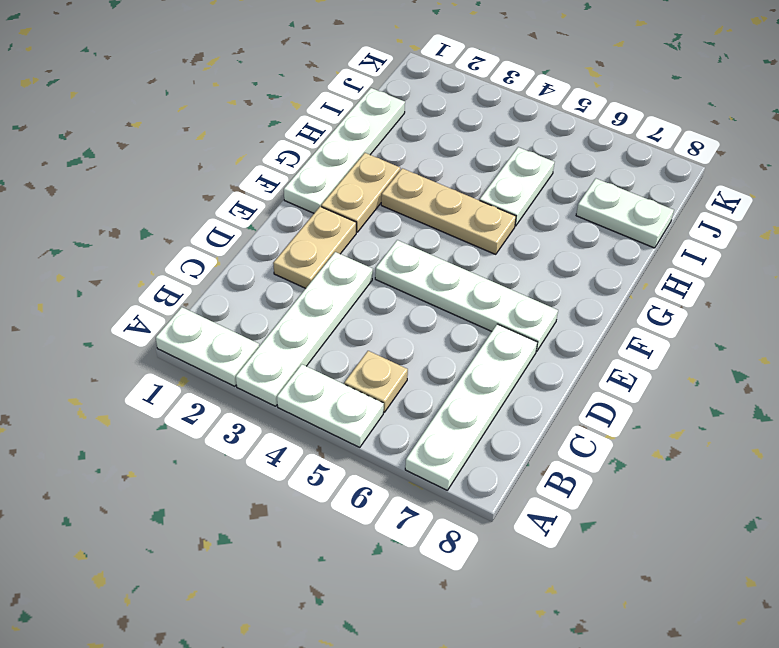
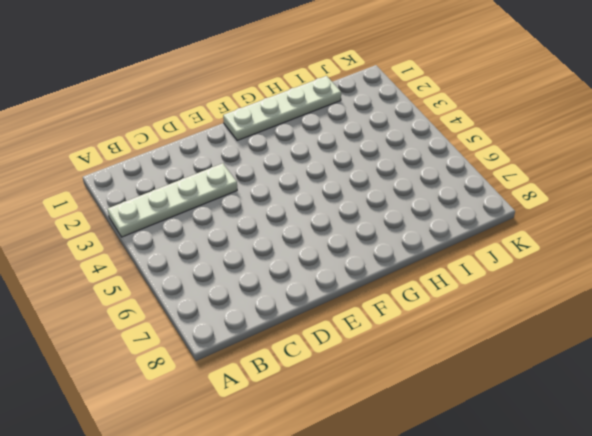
none -> white plate A1:A2 level 1
none -> white plate A4:A5 level 1
none -> white plate A7:D7 level 1

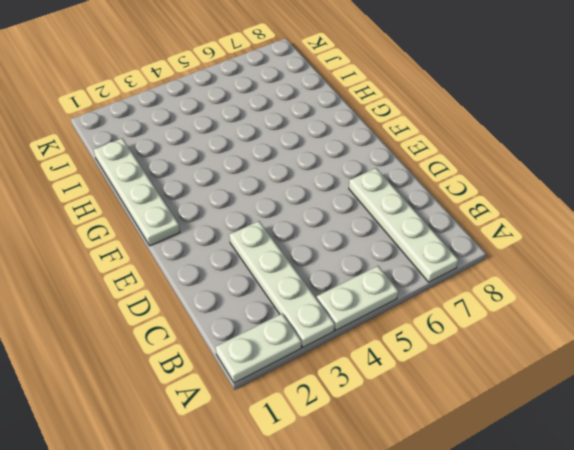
none -> tan plate B5 level 1
none -> tan plate D2:E2 level 1
none -> white plate E4:E7 level 1

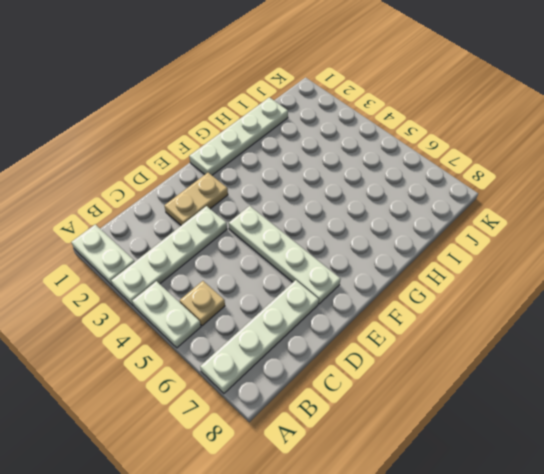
none -> tan plate F2:G2 level 1
none -> tan plate G3:G5 level 1
none -> white plate H5:I5 level 1

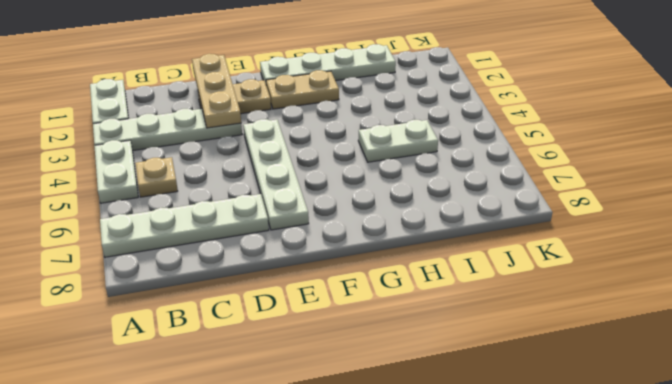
tan plate D1:D3 level 2 -> tan plate G3:G5 level 1
none -> white plate I7:I8 level 1

